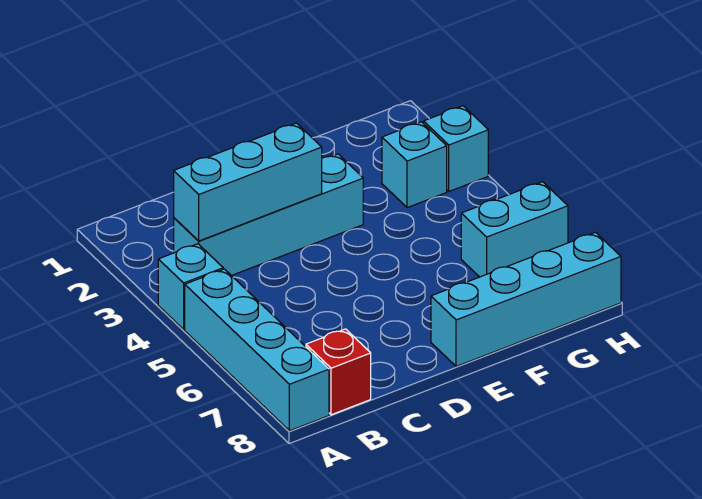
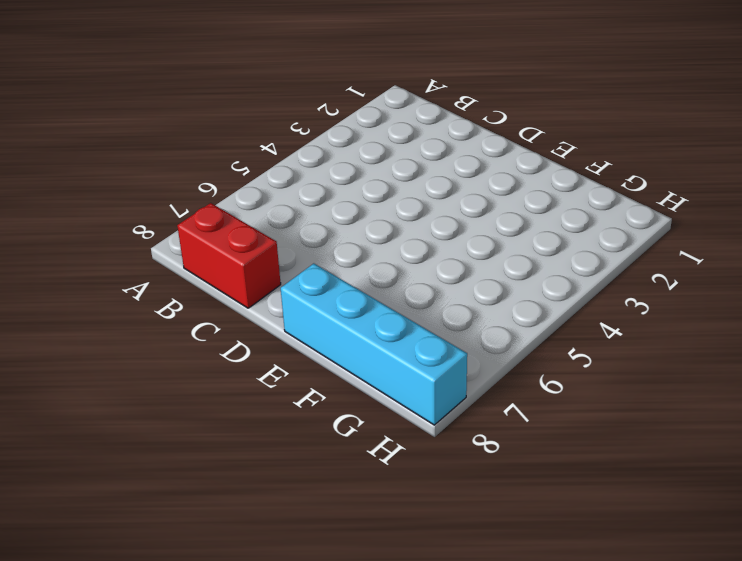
red brick B8:C8 level 1 -> red brick B8 level 1
none -> cyan brick A4 level 1
none -> cyan brick A5:A8 level 1

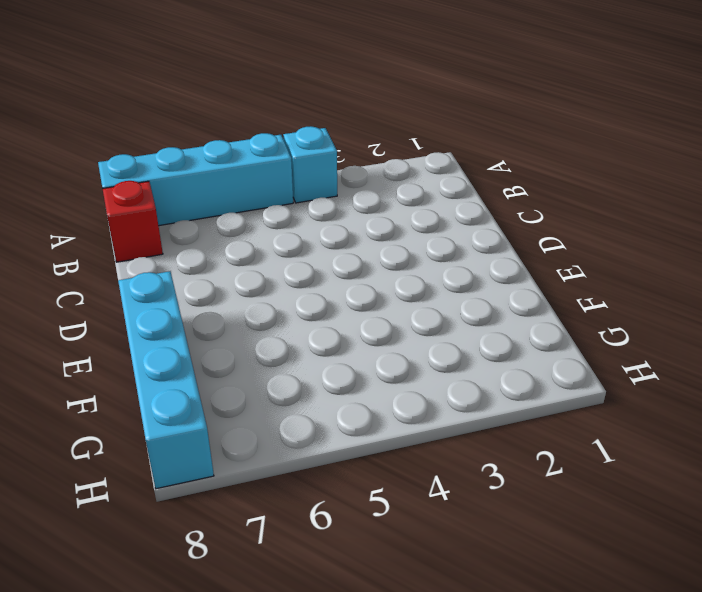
none -> cyan brick B3:E3 level 1
none -> cyan brick G3 level 1

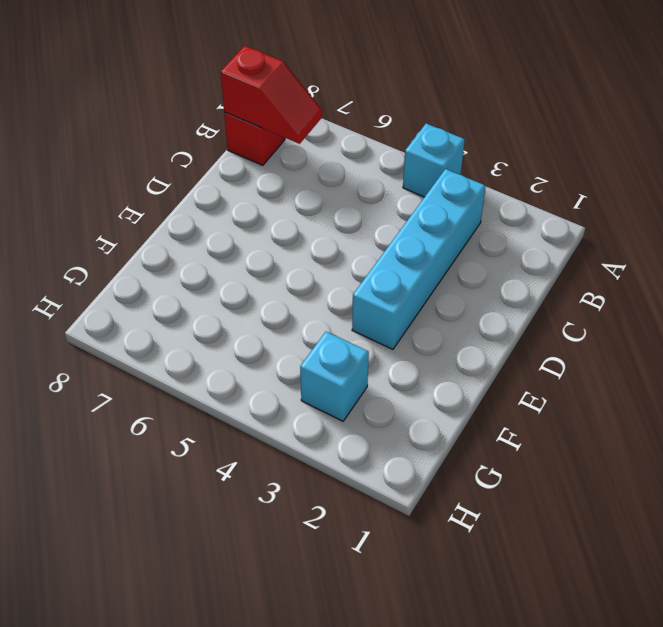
red slope B7:B8 level 2 top 8 -> none
none -> cyan brick A5:A8 level 1
none -> cyan brick E8:H8 level 1

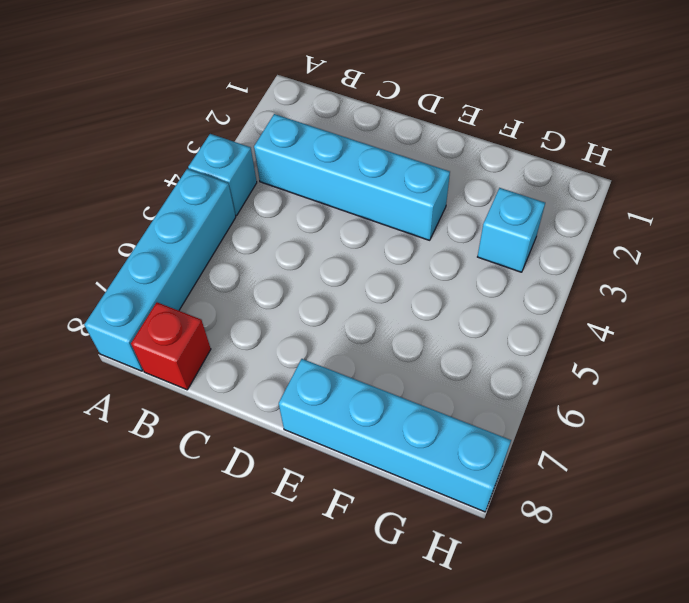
none -> cyan brick G6:H6 level 1
none -> cyan brick H3 level 1

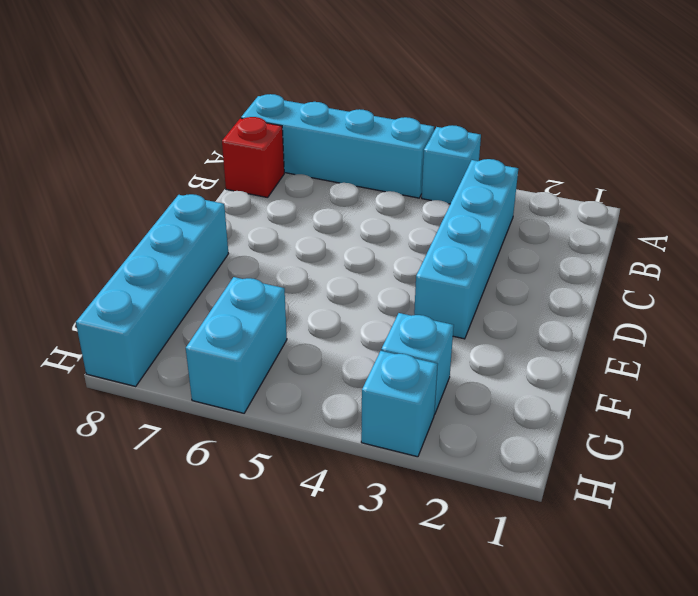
none -> cyan brick B3:D3 level 2

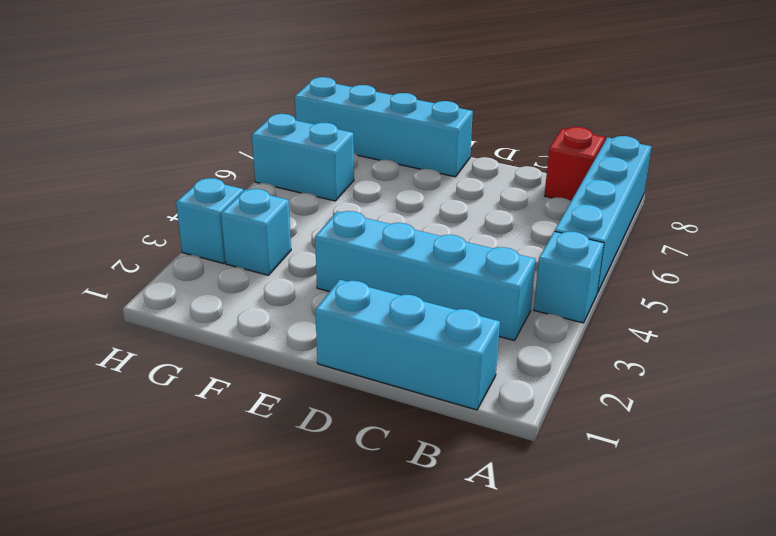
cyan brick B1:D1 level 1 -> cyan brick B3:D3 level 2

